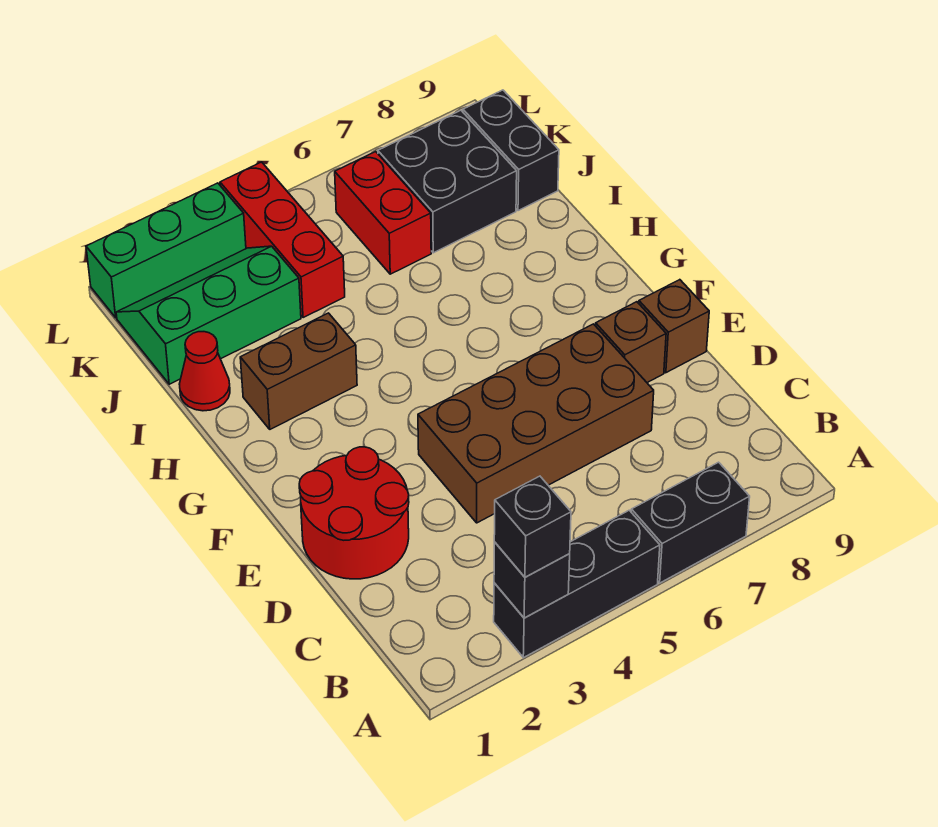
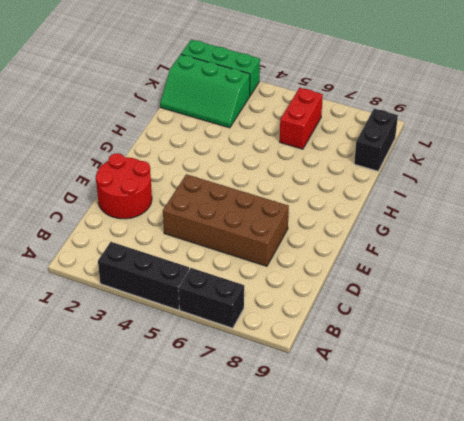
green slope J1:K3 level 1 top K -> green slope J1:K3 level 1 top J
none -> brown brick E8 level 1
none -> brown brick E9 level 1
none -> brown brick H2:H3 level 1

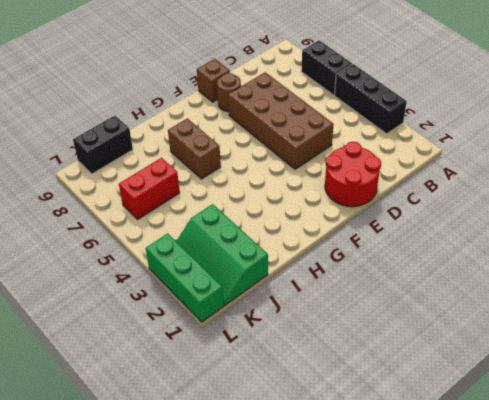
brown round brick E8 level 1 -> brown brick E8 level 1
brown brick H6:H7 level 1 -> brown brick H2:H3 level 1
none -> red cone I1 level 1
none -> red brick J4:L4 level 1
none -> black brick J7:K8 level 1

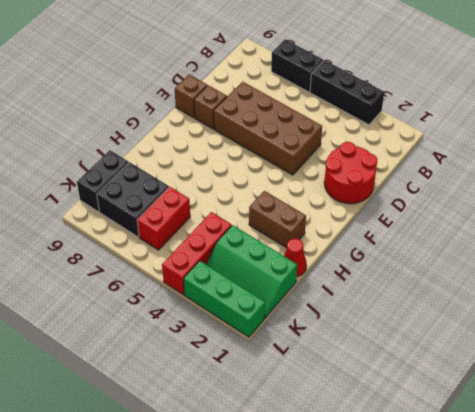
none -> black brick A3 level 2
none -> black brick A3 level 3

